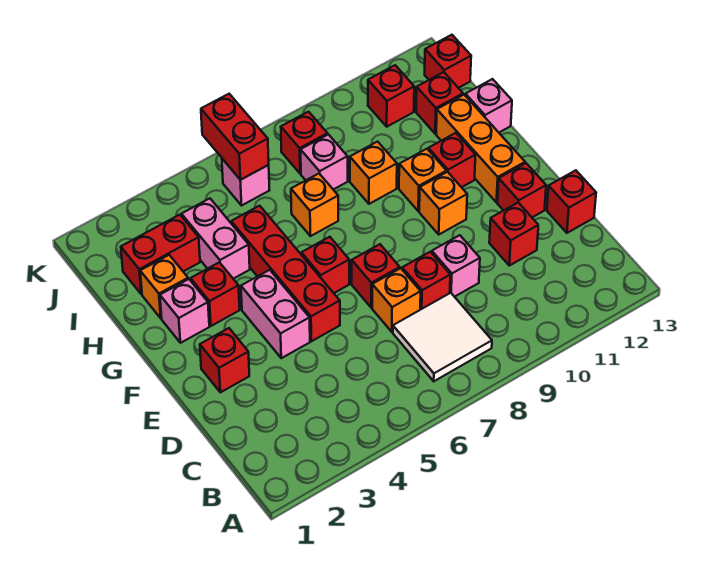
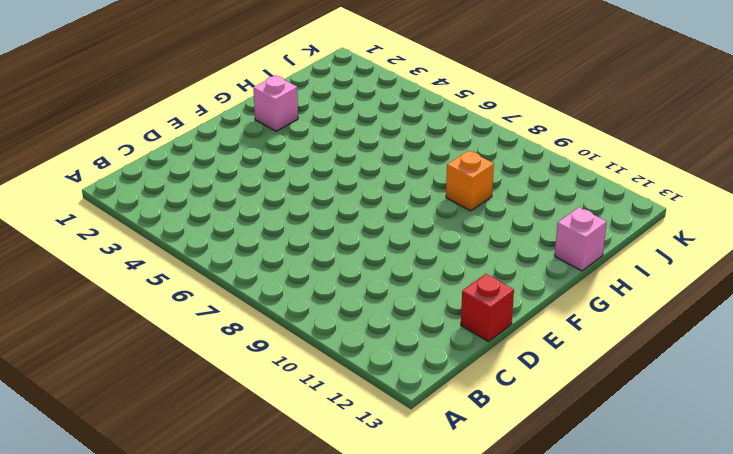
none -> white tile B7:C8 level 1
none -> orange brick D7 level 1
none -> red brick D8 level 1
none -> pink brick D9 level 1

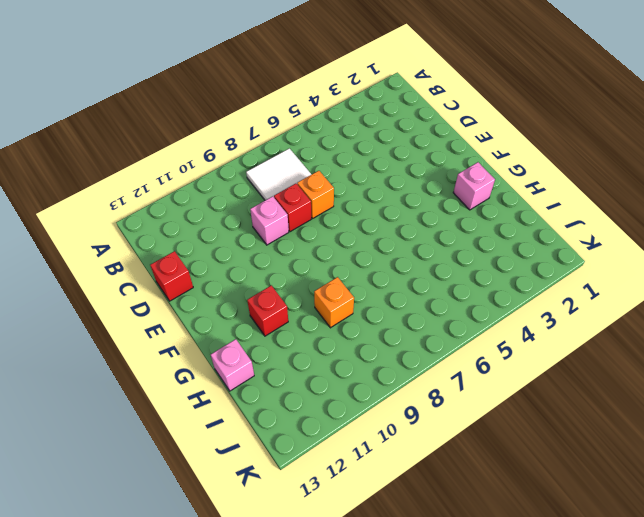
none -> red brick D11 level 1
none -> red brick E2 level 1
none -> pink brick E4:F4 level 1
none -> red brick E5:H5 level 1

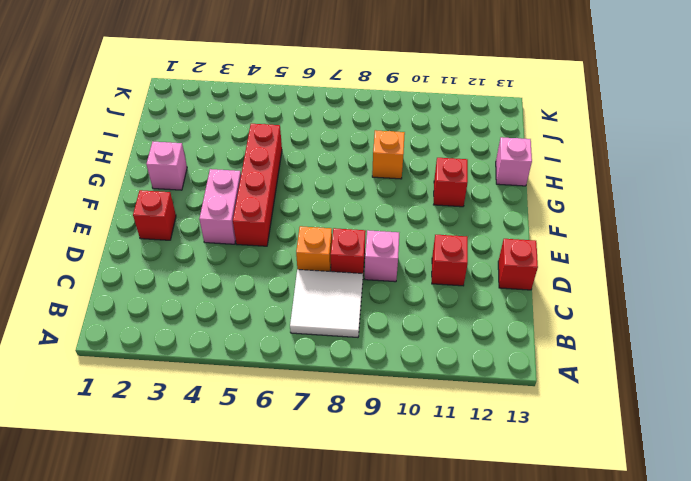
none -> red brick E7 level 1
none -> red brick E12 level 1
none -> red brick F6 level 1
none -> orange brick F10 level 1

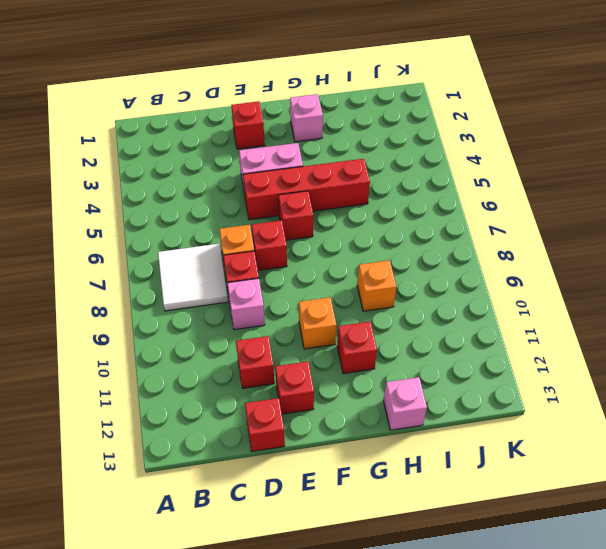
none -> orange brick F12:H12 level 1
none -> red brick G3 level 1
none -> orange brick G10 level 1
none -> orange brick H2 level 1

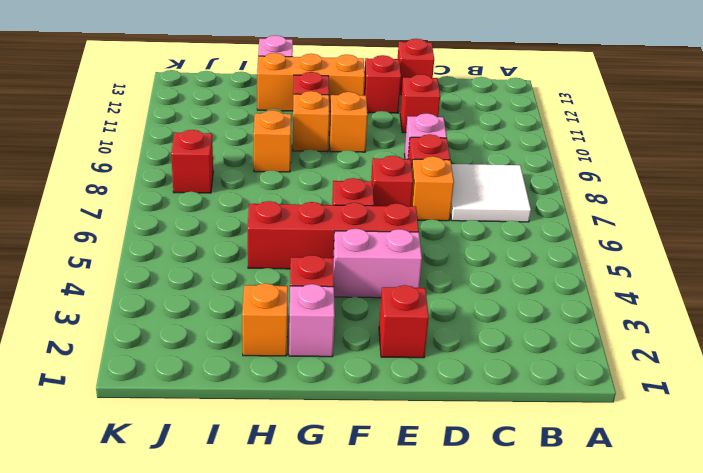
none -> pink brick H4:I4 level 1
none -> orange brick H7 level 1
none -> red brick I2:I3 level 1
none -> pink brick I8 level 1

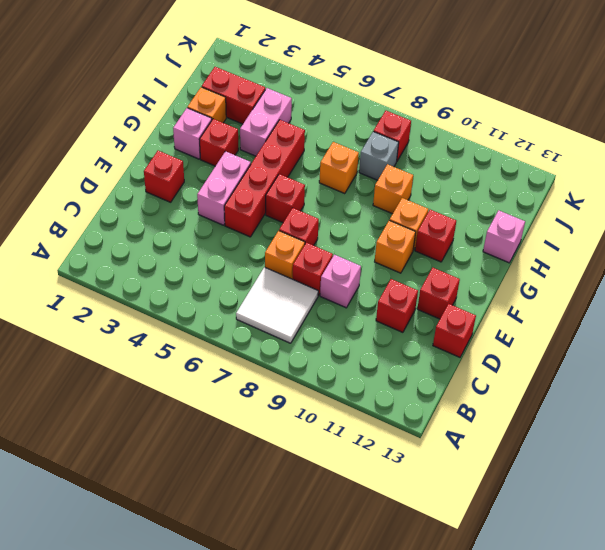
grey brick I8 level 1 -> pink brick I8 level 1
none -> orange brick F12:H12 level 1
none -> red brick I12 level 1
none -> pink brick J6 level 1
none -> red brick J11 level 1

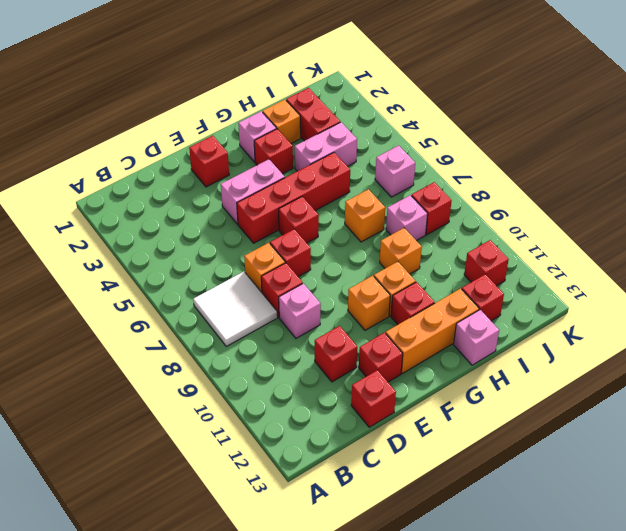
none -> red brick J13 level 1
none -> red brick J6:K6 level 2

